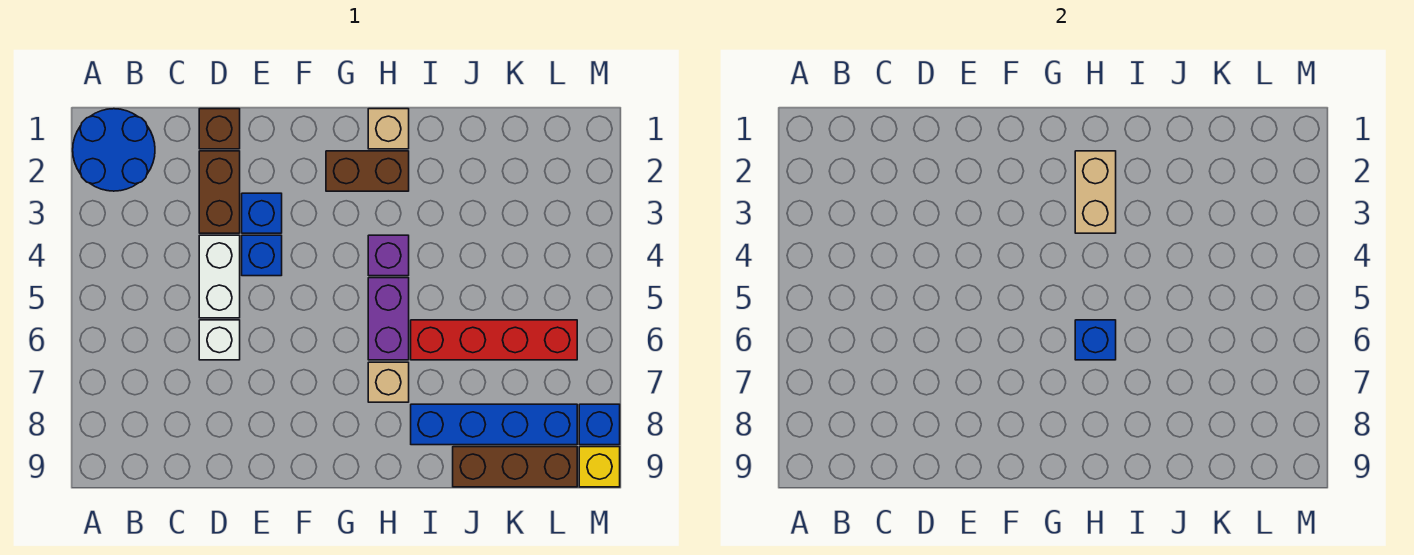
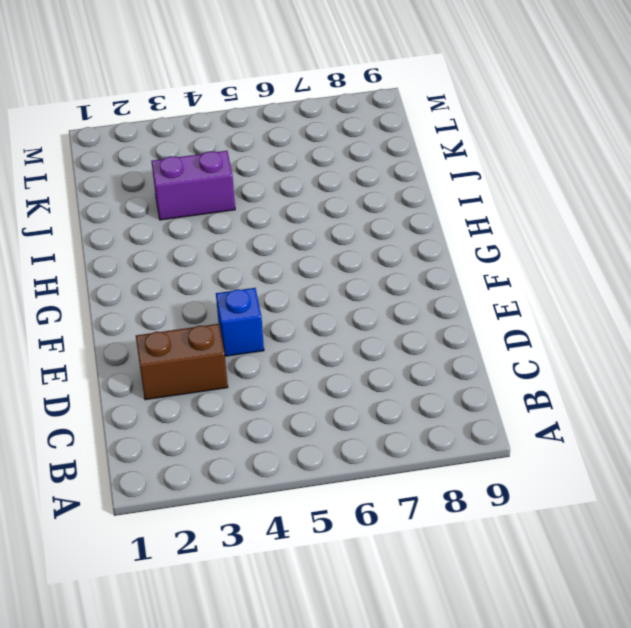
purple brick J3:J4 level 1 -> purple brick H5:H6 level 1
none -> blue round brick A1:B2 level 1
none -> brown brick D1 level 1
none -> white brick D4:D5 level 1

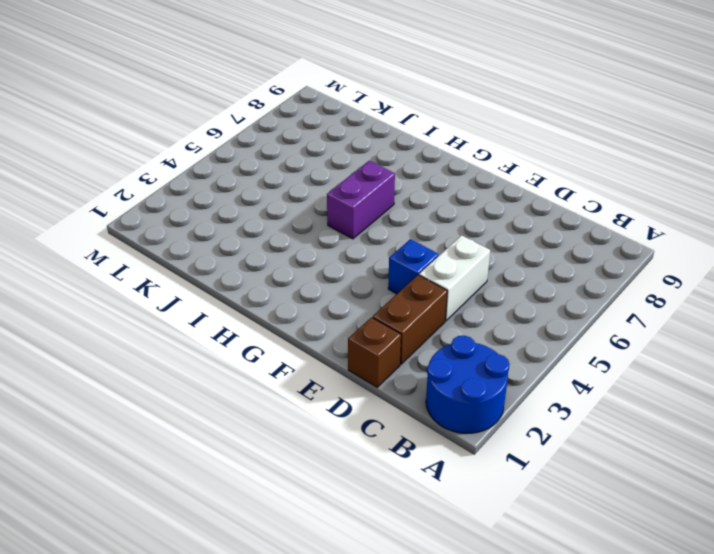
none -> white brick D6 level 1
none -> blue brick E3 level 1
none -> brown brick G2:H2 level 1

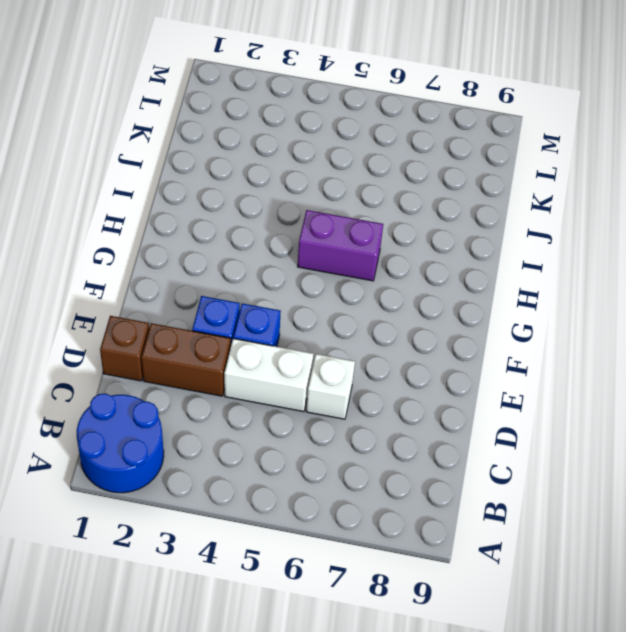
none -> brown brick G2:H2 level 1
none -> tan brick H1 level 1
none -> purple brick H4 level 1

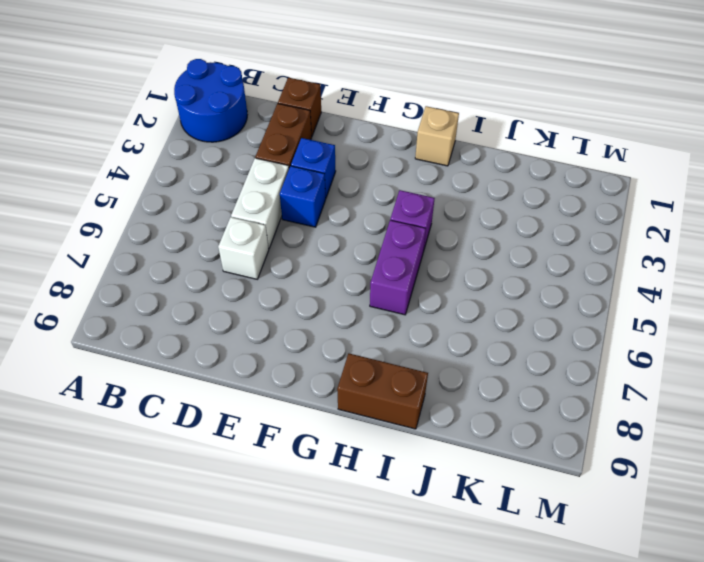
brown brick H9:I9 level 1 -> brown brick G2:H2 level 1
none -> tan brick H7 level 1
none -> red brick I6:L6 level 1
none -> blue brick I8:L8 level 1

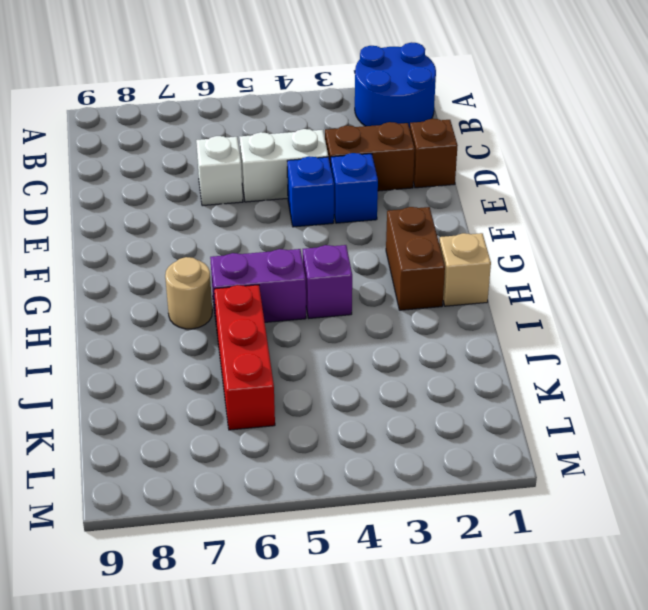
tan round brick H7 level 1 -> tan brick H7 level 1
red brick I6:K6 level 1 -> red brick I6:L6 level 1
none -> blue brick I8:L8 level 1
none -> brown brick J9:L9 level 1
none -> blue brick M8 level 1

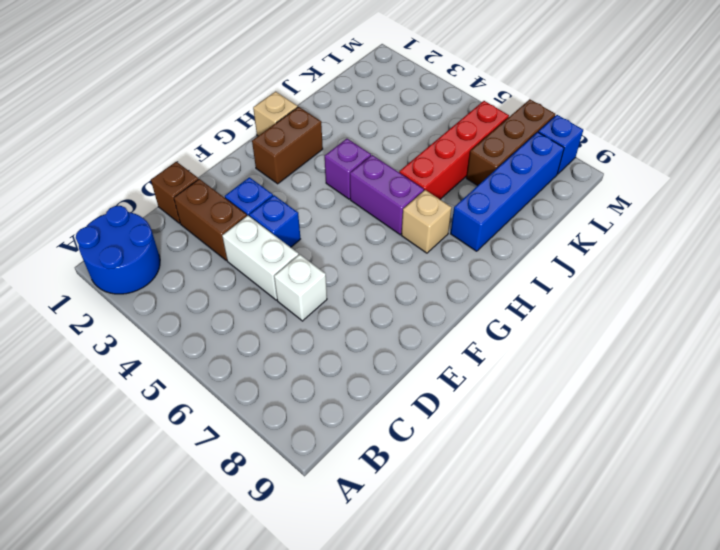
brown brick K7:M7 level 1 -> brown brick J9:L9 level 1
none -> yellow brick M9 level 1
none -> tan brick H2:H3 level 2
none -> blue brick H6 level 2

